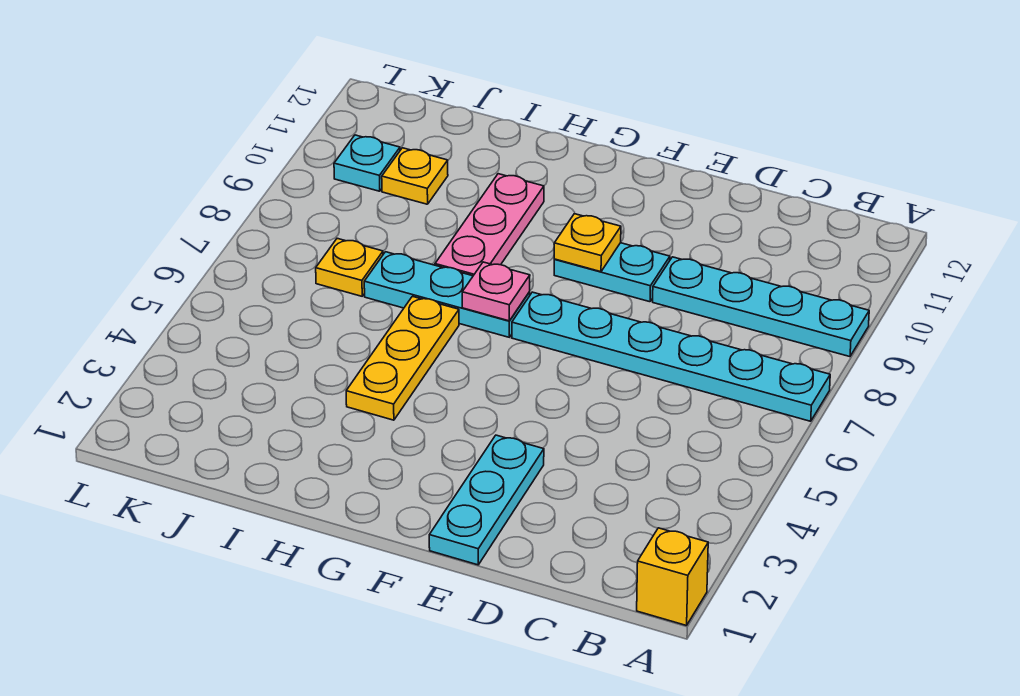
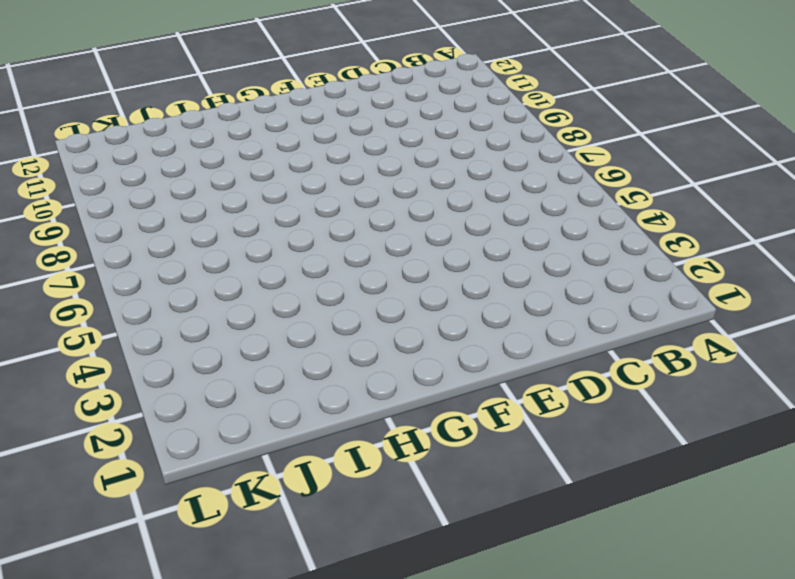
none -> yellow brick A1 level 1
none -> cyan plate A7:F7 level 1
none -> cyan plate A9:D9 level 1

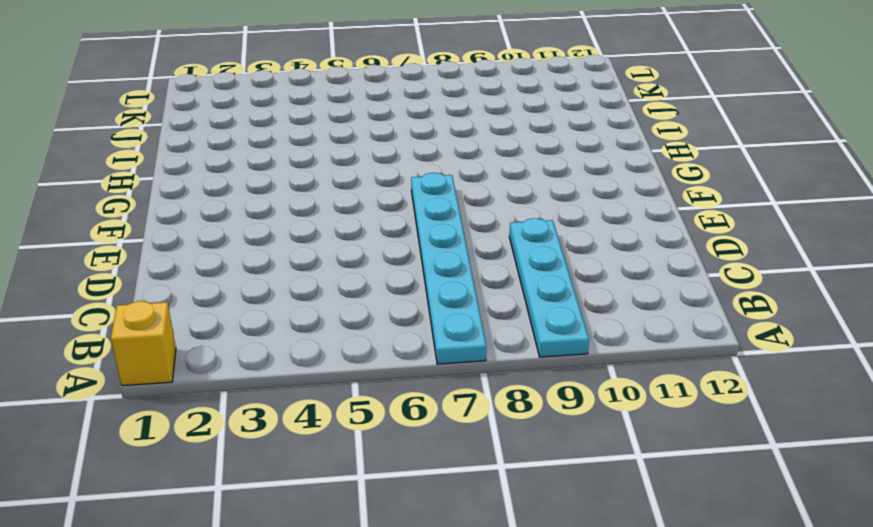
none -> cyan plate E1:E3 level 1
none -> cyan plate E9:F9 level 1
none -> cyan plate G7:I7 level 1

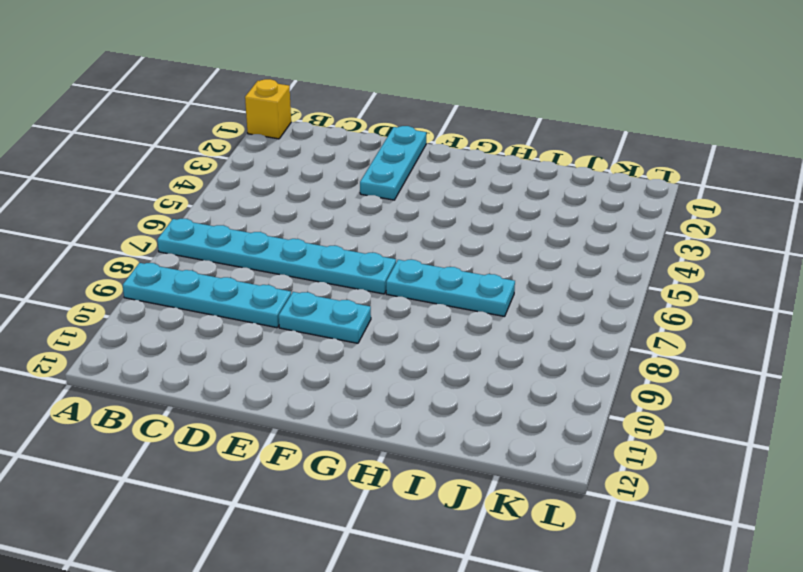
none -> yellow plate H4:H6 level 1
none -> pink plate H8:H10 level 1
none -> yellow plate J7 level 1

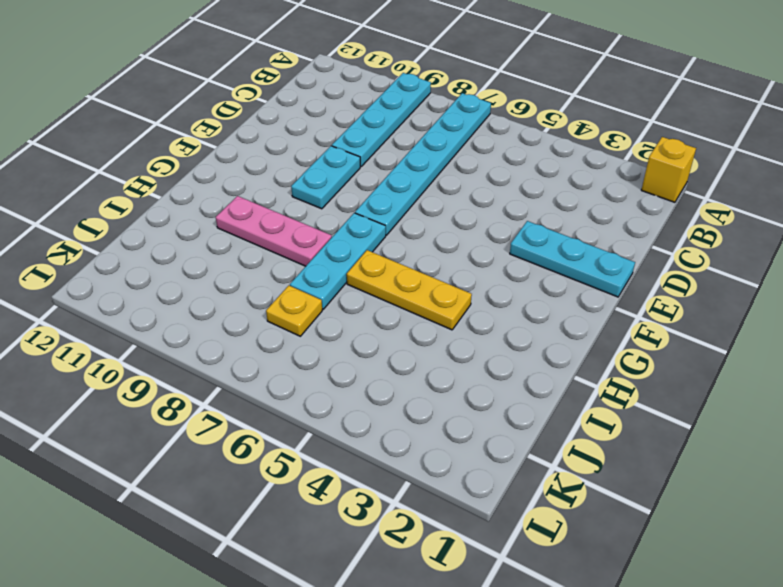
none -> yellow plate J10 level 1
none -> cyan plate K10 level 1
none -> yellow plate F9 level 2

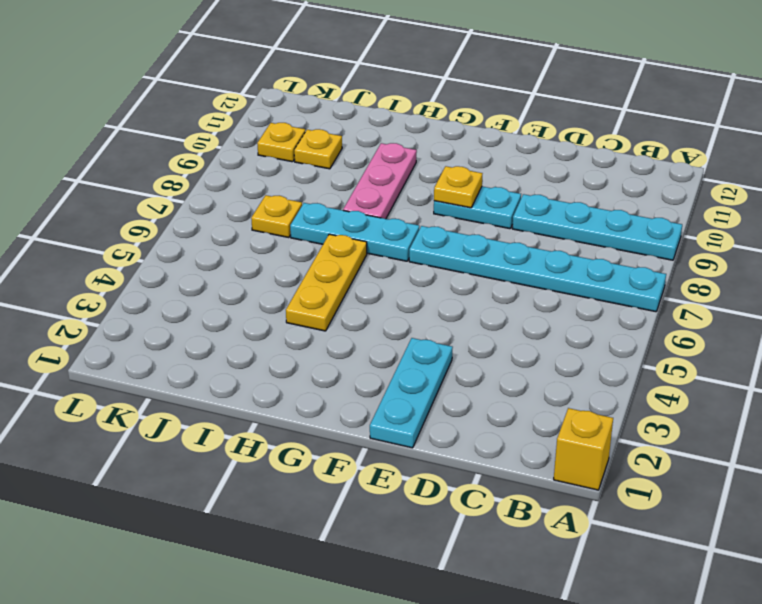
yellow plate K10 level 1 -> cyan plate K10 level 1
none -> pink plate G7 level 2

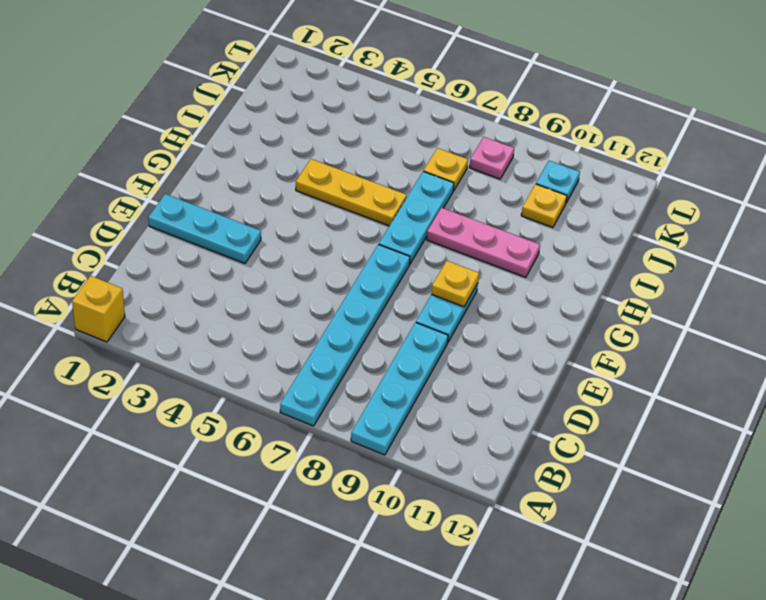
pink plate K8 level 1 -> pink plate G7 level 2

